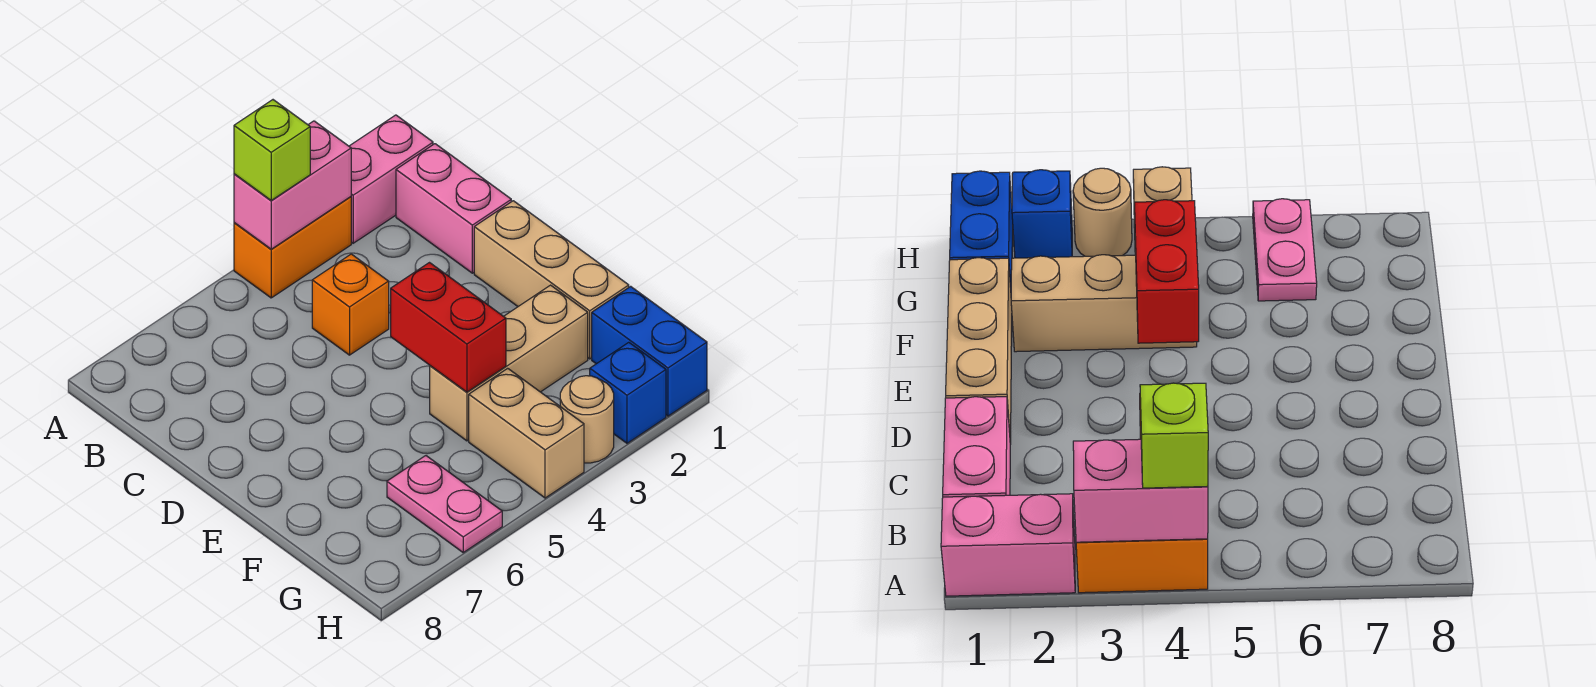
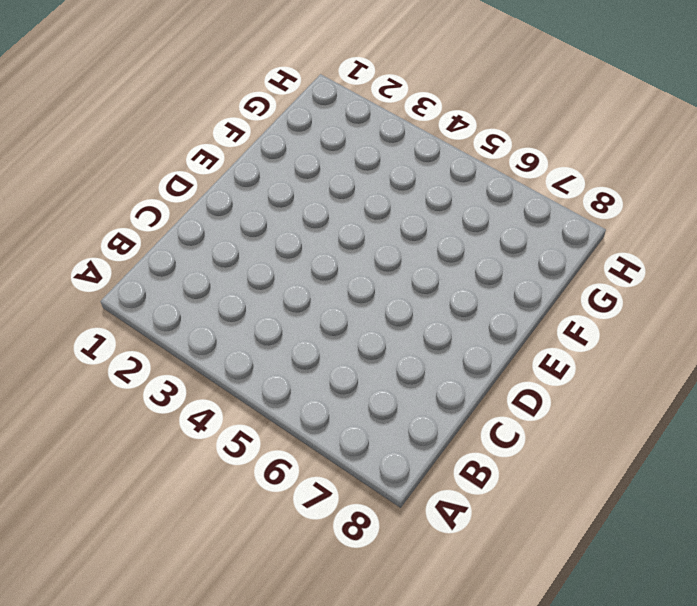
none -> pink brick A1:A2 level 1
none -> orange brick A3:A4 level 1
none -> pink brick B1:C1 level 1

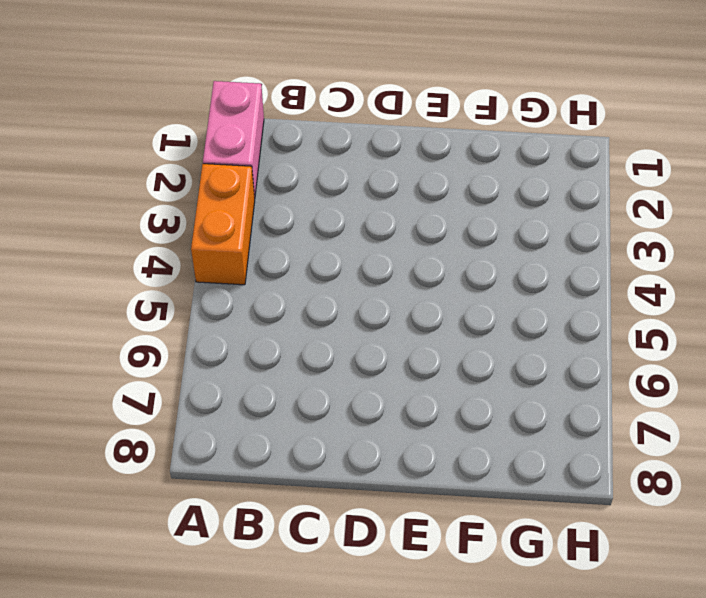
none -> pink brick B1:C1 level 1
none -> orange brick C4 level 1
none -> tan brick D1:F1 level 1

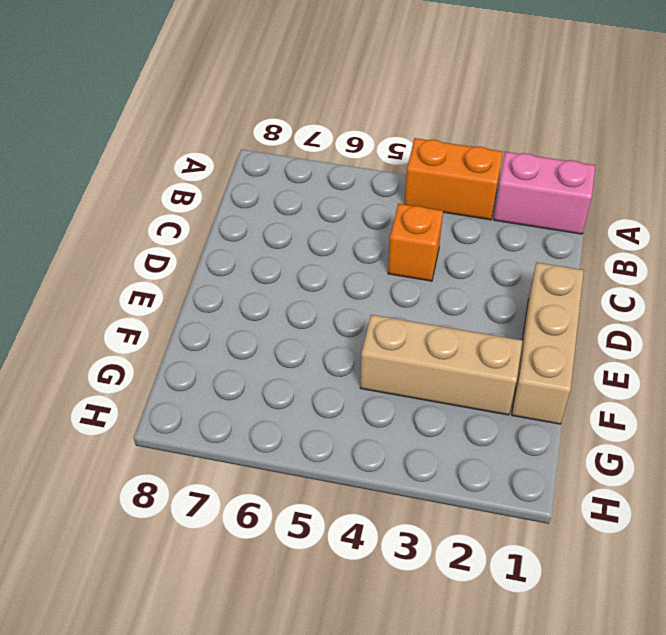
none -> pink brick B1:C1 level 1
none -> blue brick G1:H1 level 1
none -> tan brick G4:H4 level 1

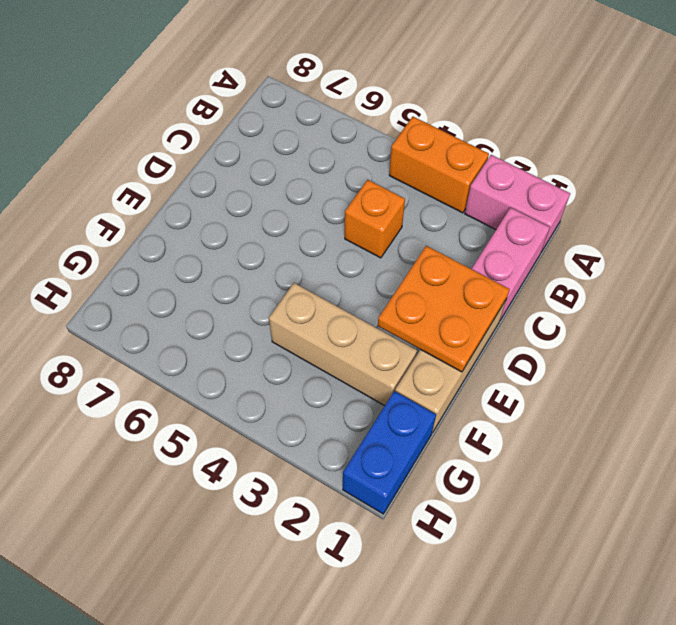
orange plate D1:E2 level 2 -> none
none -> tan brick G4:H4 level 1
none -> pink plate G6:H6 level 1
none -> blue brick H2 level 1

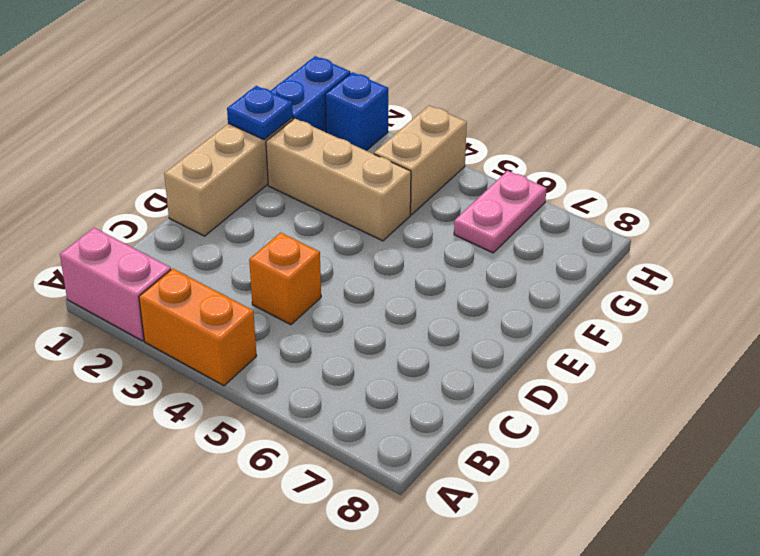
blue plate F1 level 2 -> none
none -> pink brick B1:C1 level 1
none -> tan round brick H3 level 1
none -> pink brick A3:A4 level 2

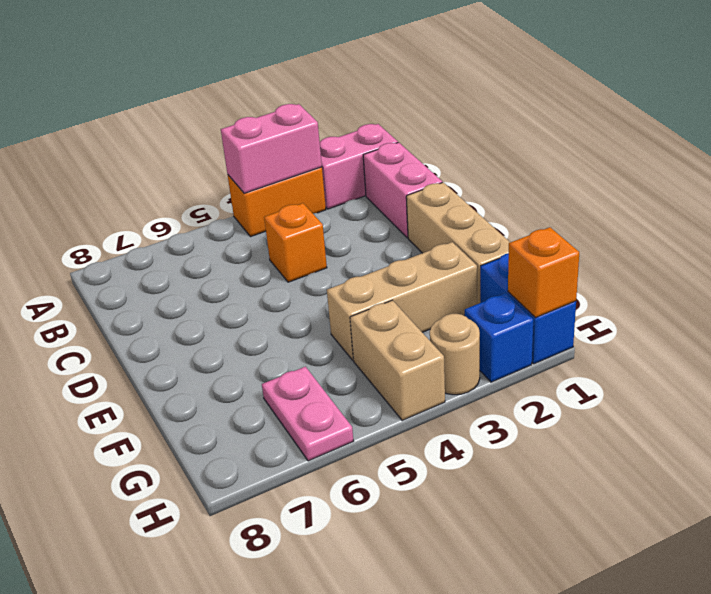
orange brick H1 level 2 -> none
none -> red brick E4:F4 level 2
none -> lime brick A4 level 3

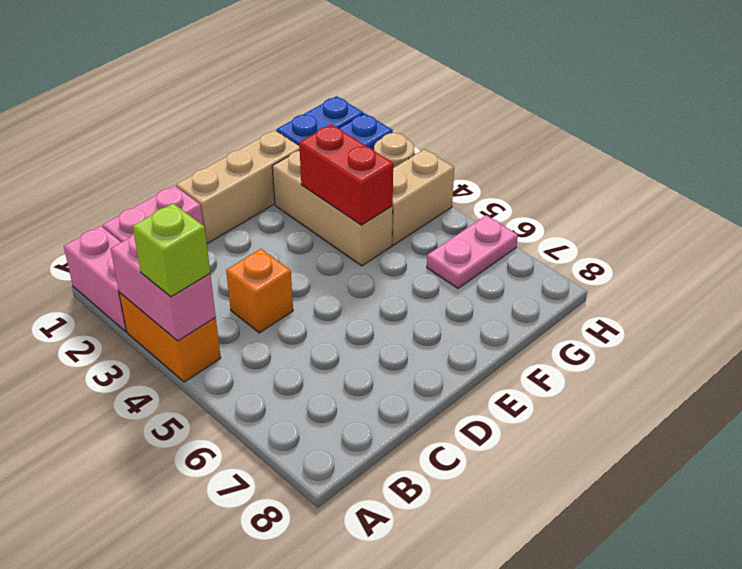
red brick F3:F4 level 2 -> red brick E4:F4 level 2

